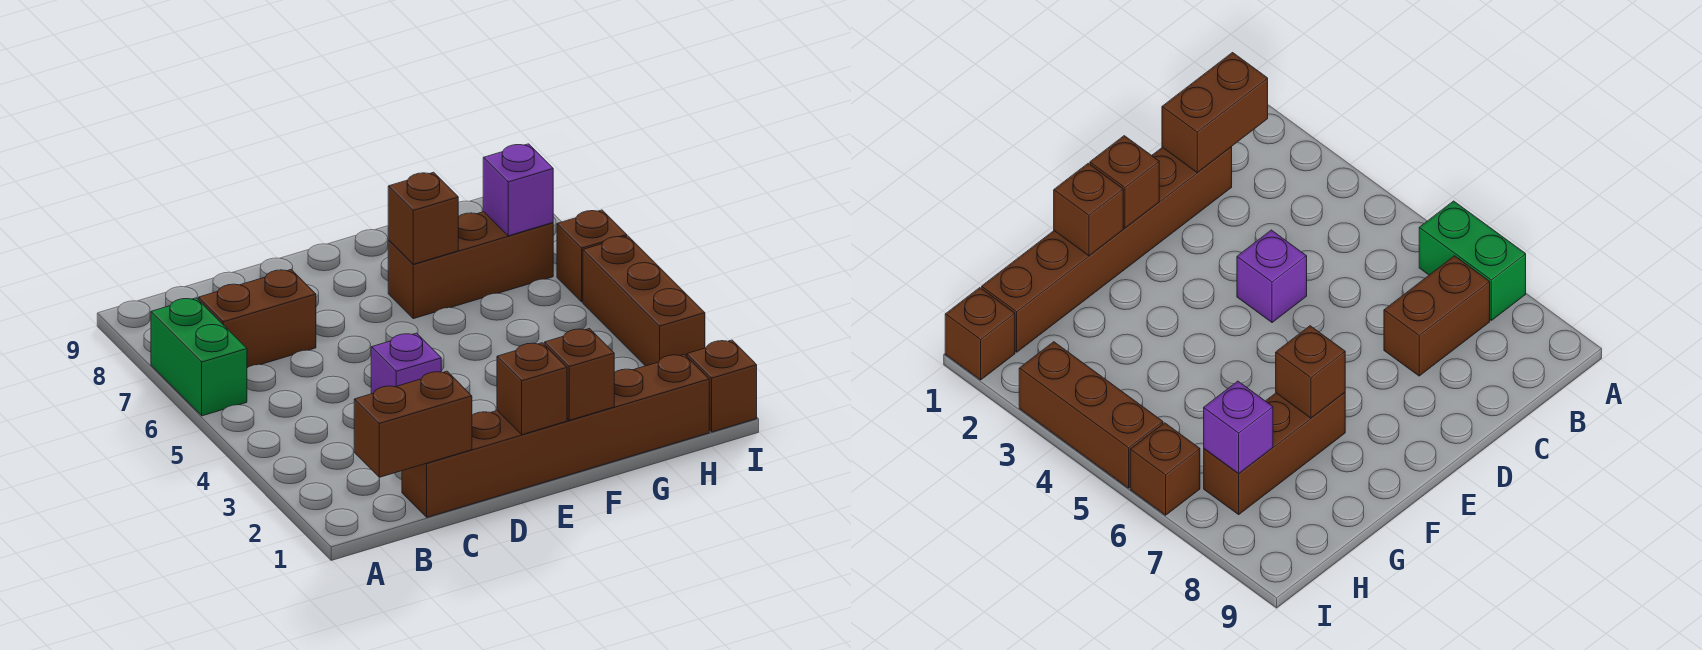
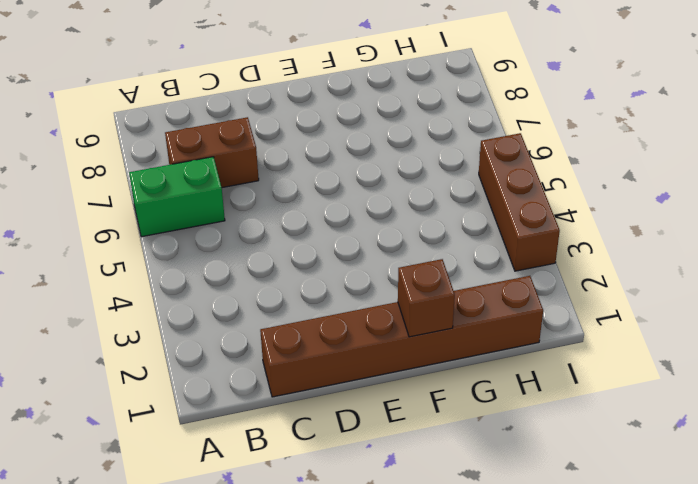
green brick A6:B6 level 1 -> green brick A6:A7 level 1
none -> purple brick D4 level 1
none -> brown brick F7:H7 level 1
none -> brown brick I1 level 1

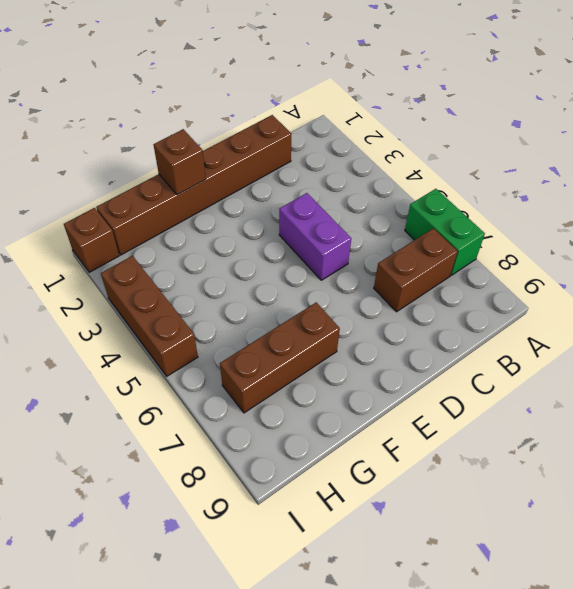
purple brick D4:D5 level 1 -> purple brick D4 level 1
none -> brown brick I6 level 1
none -> brown brick B1:C1 level 2
none -> brown brick E1 level 2

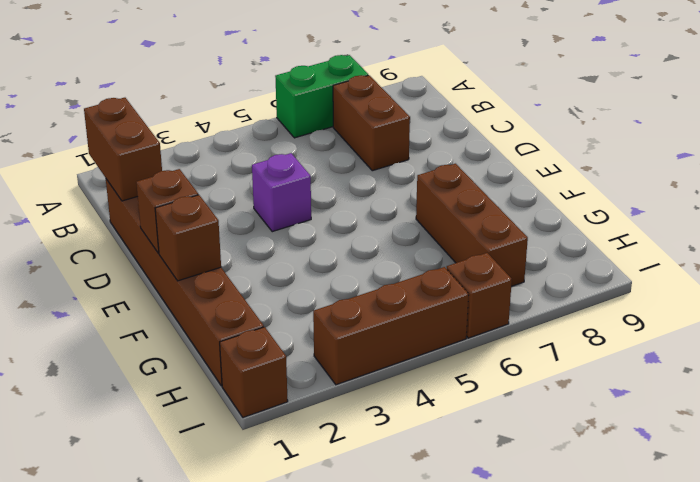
none -> brown brick F7 level 2
none -> purple brick H7 level 2

